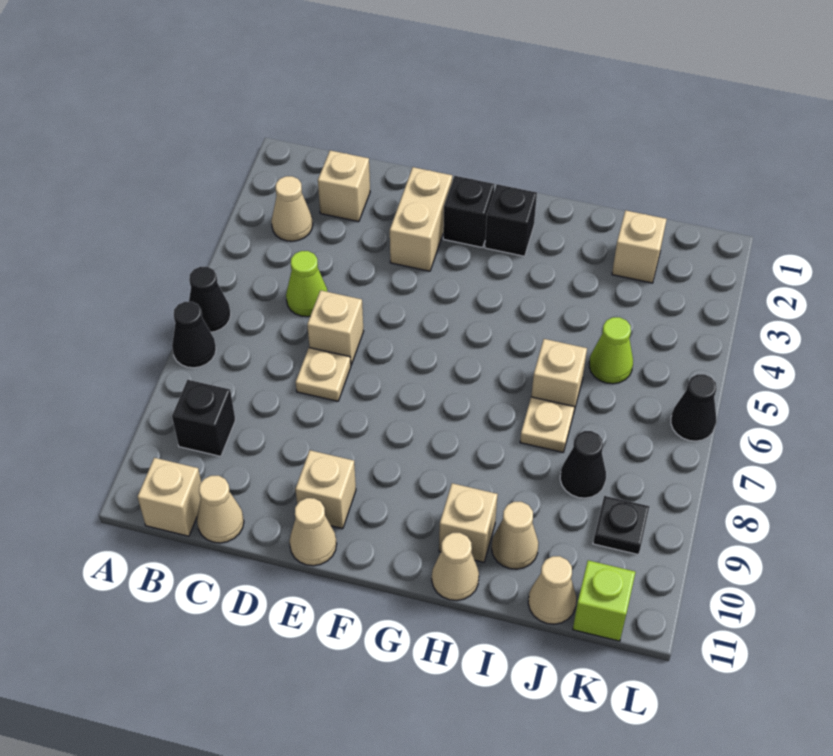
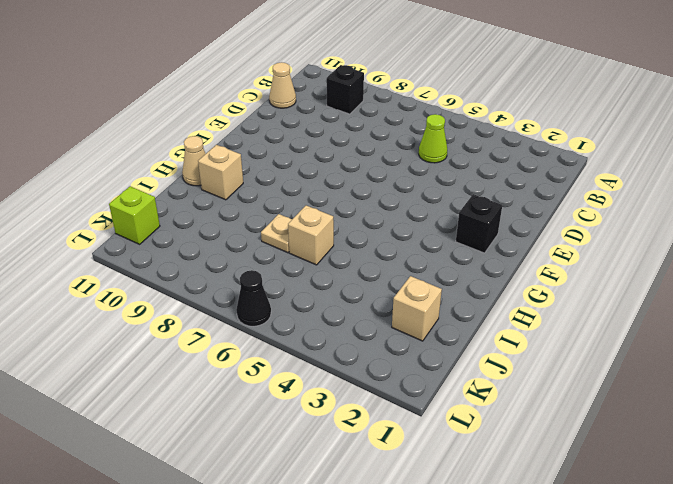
none -> black cone A6 level 1
none -> black cone A7 level 1
none -> tan cone B3 level 1

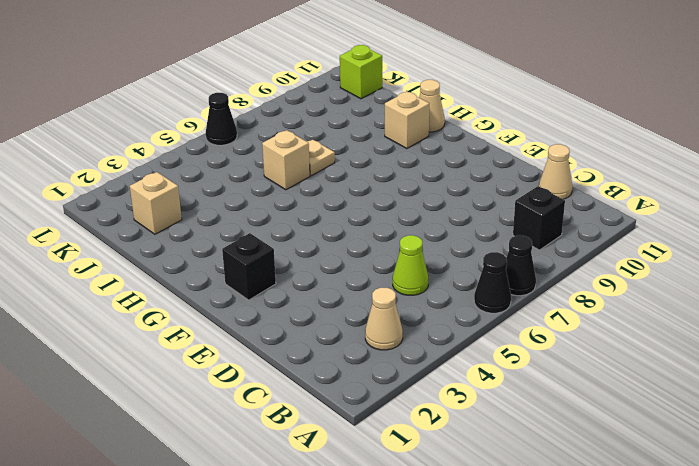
none -> tan brick B11 level 1
none -> tan brick C2 level 1
none -> tan brick D6 level 1

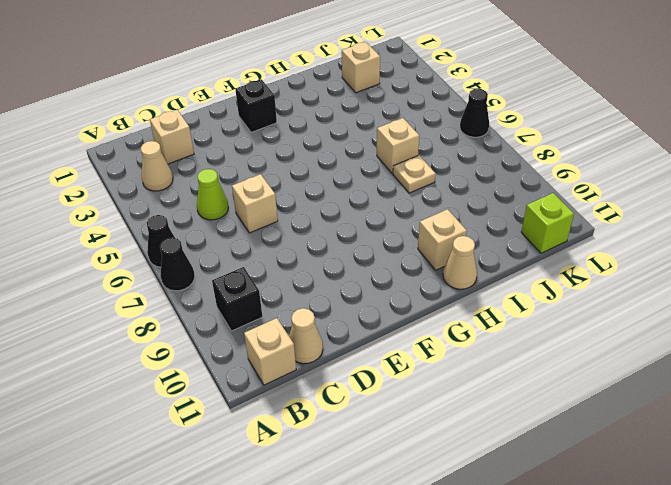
none -> tan plate D7 level 1
none -> tan brick E2:E3 level 1
none -> tan brick E10 level 1

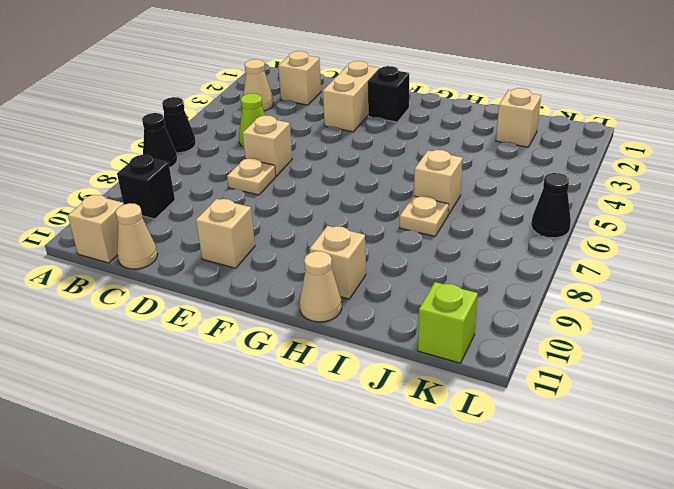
none -> tan cone E11 level 1
none -> black brick G2 level 1
none -> tan cone I10 level 1

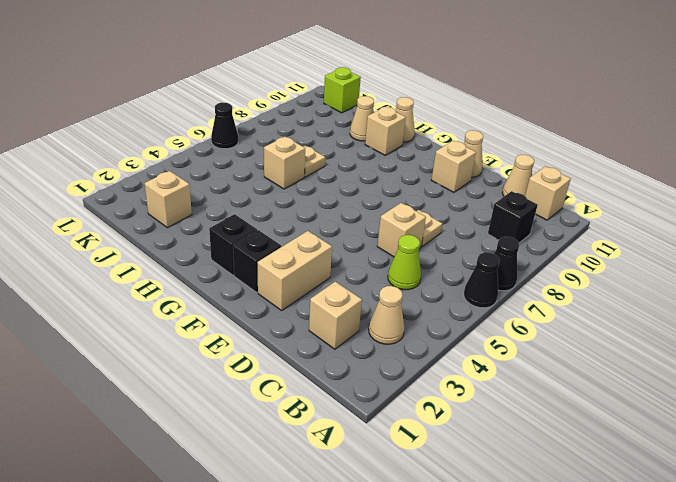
none -> lime cone J5 level 1
none -> black cone J8 level 1
none -> tan cone J11 level 1

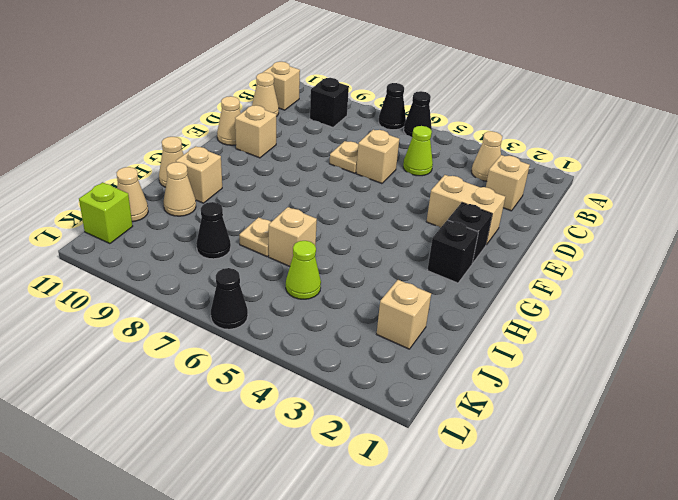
none -> black plate K9 level 1

